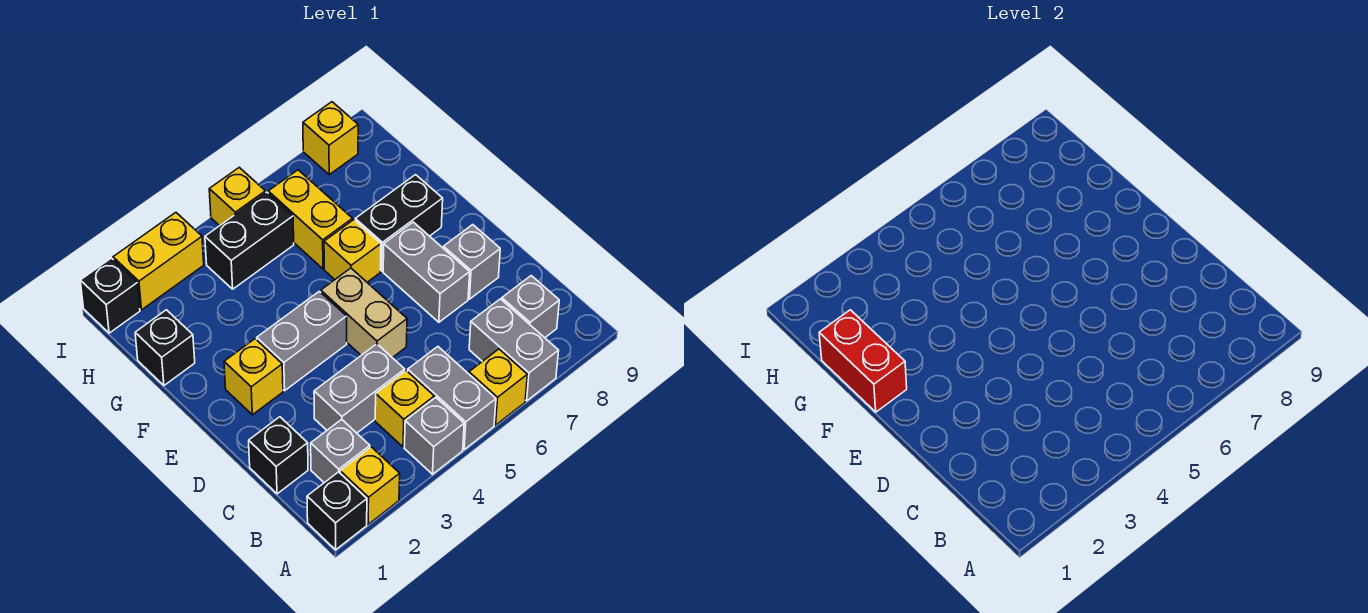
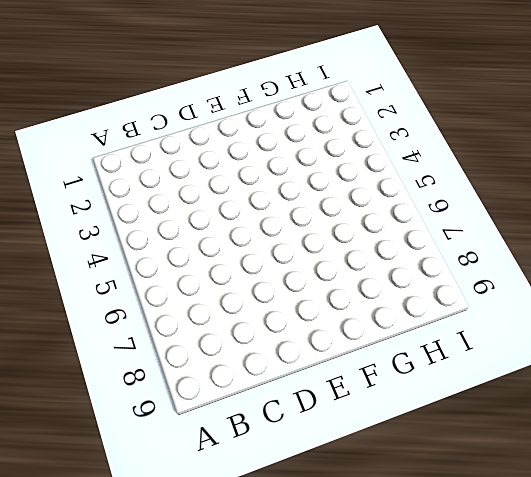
none -> black brick A1 level 1
none -> yellow brick A2 level 1
none -> grey brick A4 level 1

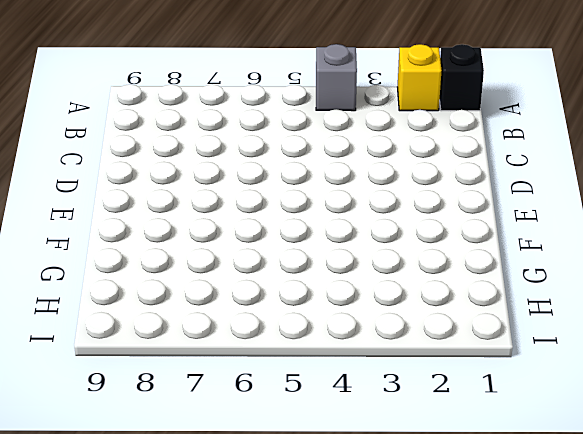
none -> grey brick A5:B5 level 1
none -> yellow brick A6 level 1
none -> grey brick A7:B7 level 1

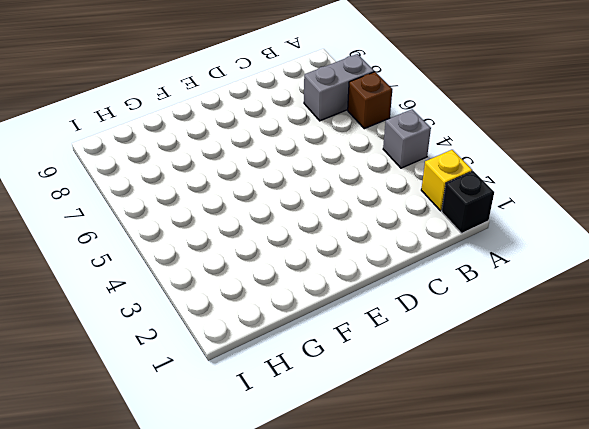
brown brick A6 level 1 -> yellow brick A6 level 1
none -> grey brick A5:B5 level 1
none -> grey brick B2 level 1
none -> yellow brick B4 level 1

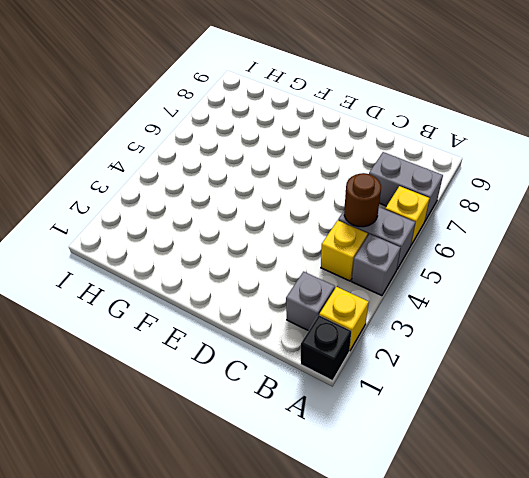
brown round brick B5 level 2 -> none
none -> grey brick B8 level 1
none -> black brick C1 level 1
none -> grey brick C3:C4 level 1

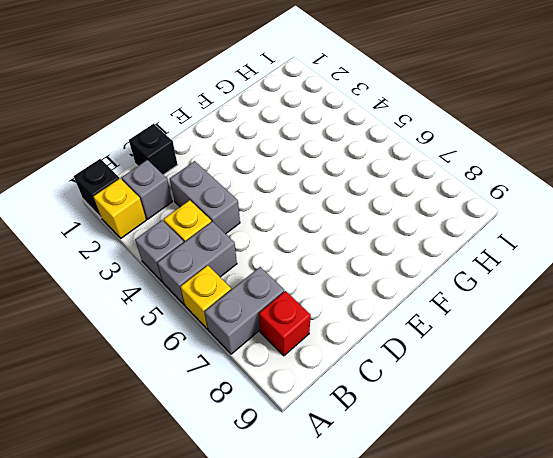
red brick B8 level 1 -> grey brick B8 level 1
none -> tan brick D5:E5 level 1
none -> grey brick D7:E7 level 1
none -> grey brick D8 level 1

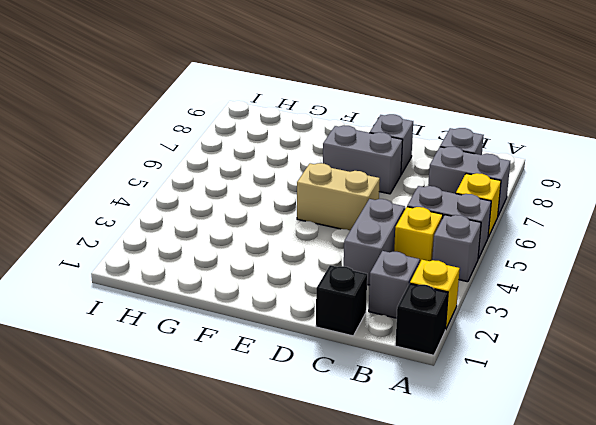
none -> yellow brick E2 level 1
none -> grey brick E3:E4 level 1
none -> yellow brick F6 level 1

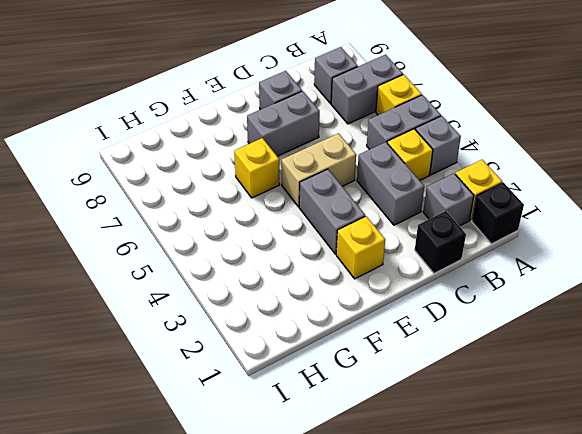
none -> black brick F7:F8 level 1
none -> black brick G1 level 1
none -> yellow brick G6:H6 level 1

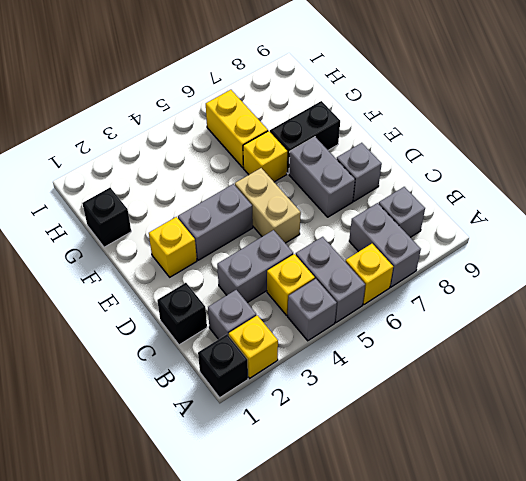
none -> black brick H4:H5 level 1
none -> black brick I1 level 1
none -> yellow brick I2:I3 level 1

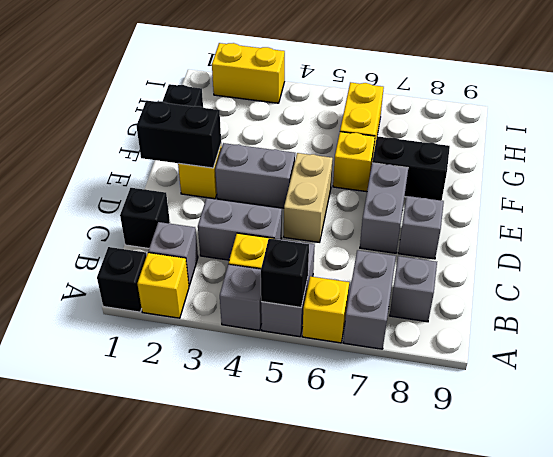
black brick A5 level 2 -> black brick I1 level 1
black brick E1:E2 level 2 -> black brick H4:H5 level 1
none -> yellow brick I5 level 1
none -> yellow brick I8 level 1
none -> red brick F1:G1 level 2

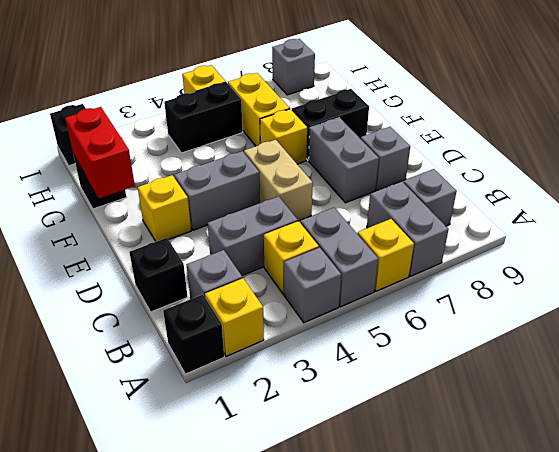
grey brick I8 level 1 -> yellow brick I8 level 1
none -> yellow brick I2:I3 level 1

